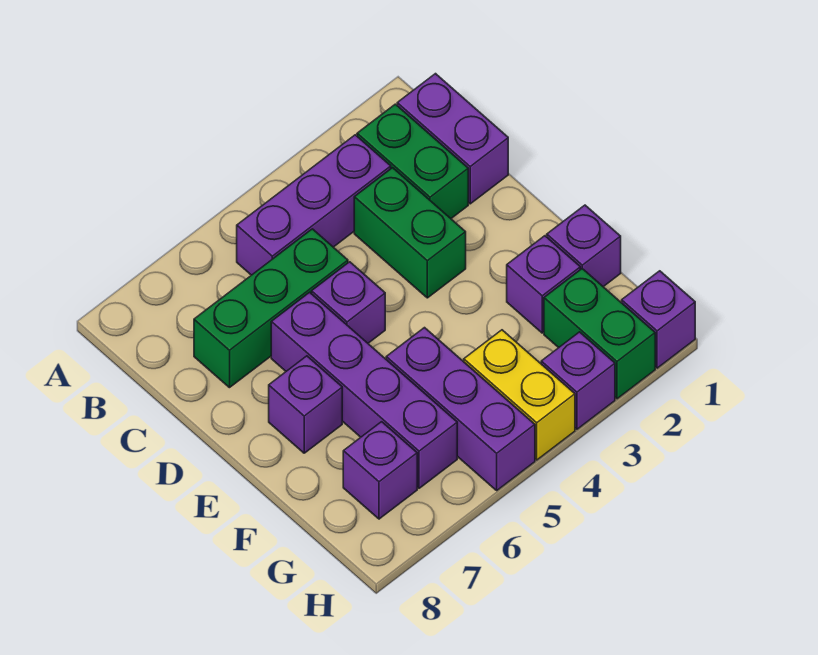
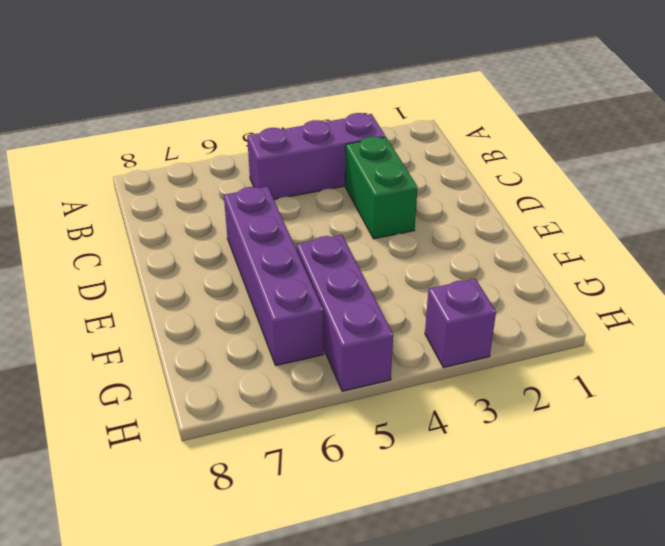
none -> purple brick B1:C1 level 1
none -> green brick B2:C2 level 1
none -> green brick C5:C7 level 1

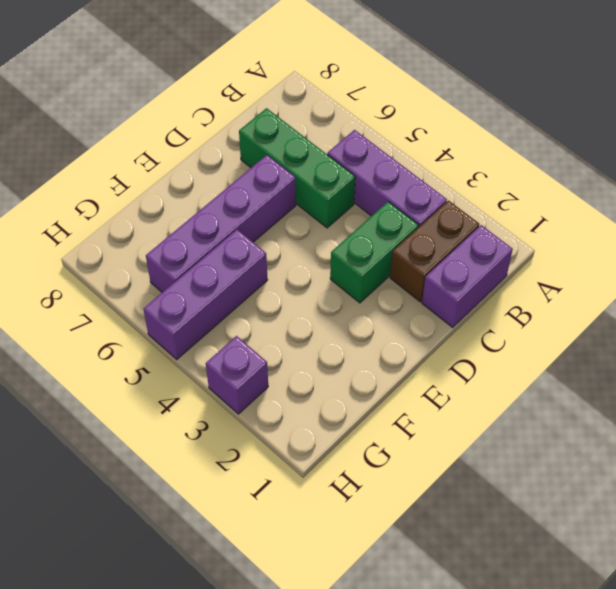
brown brick B2:C2 level 1 -> green brick B2:C2 level 1
none -> purple brick D5 level 1
none -> purple brick E7 level 1
none -> purple brick F1 level 1

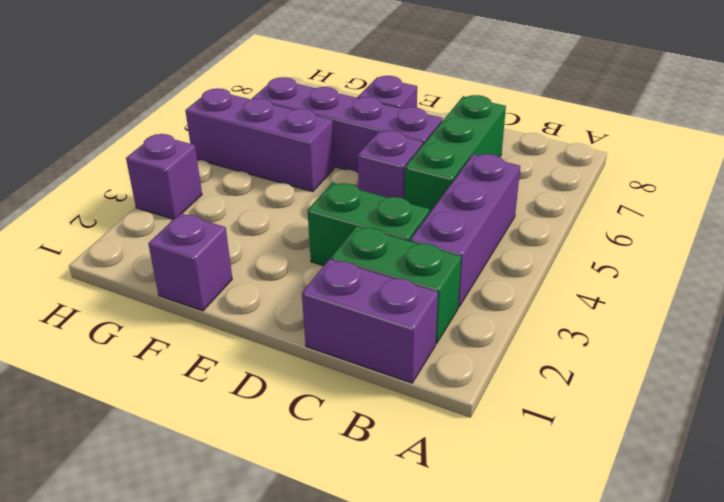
none -> purple brick F2 level 1
none -> green brick G2:H2 level 1
none -> yellow brick G4:H4 level 1

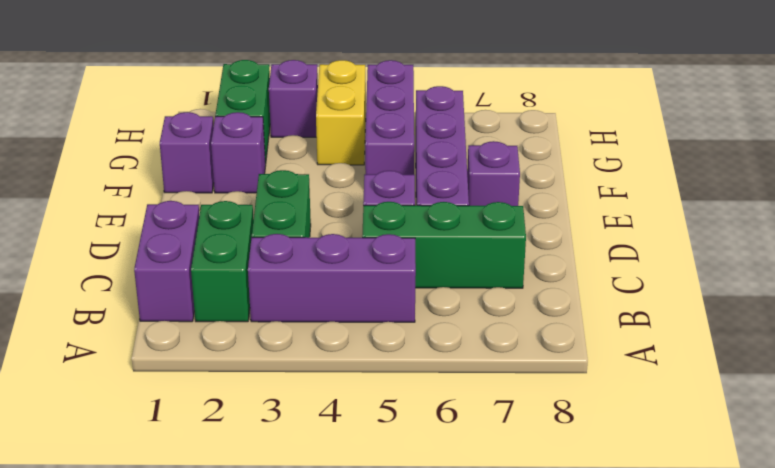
none -> purple brick G7 level 1
none -> purple brick H1 level 1

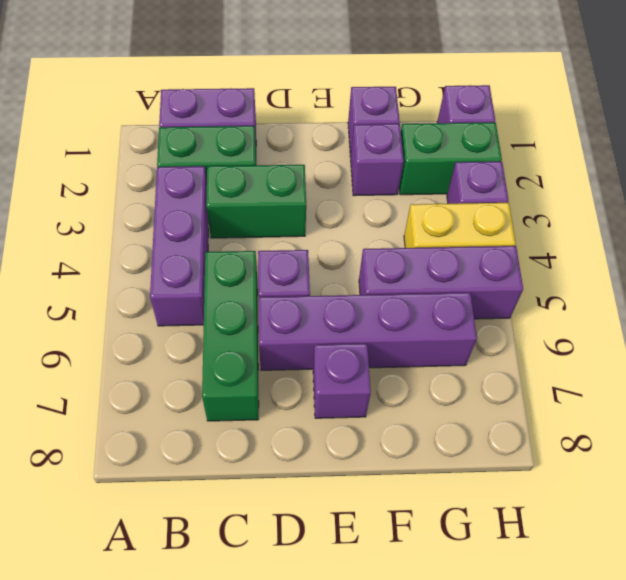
none -> purple brick G7 level 1

